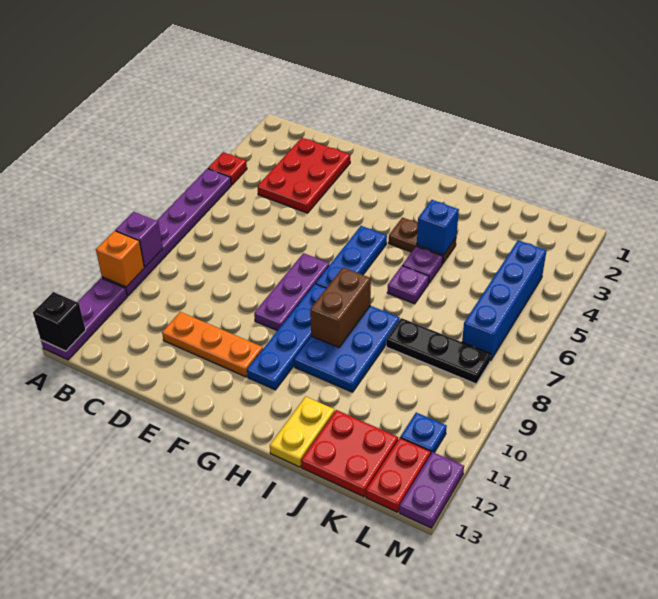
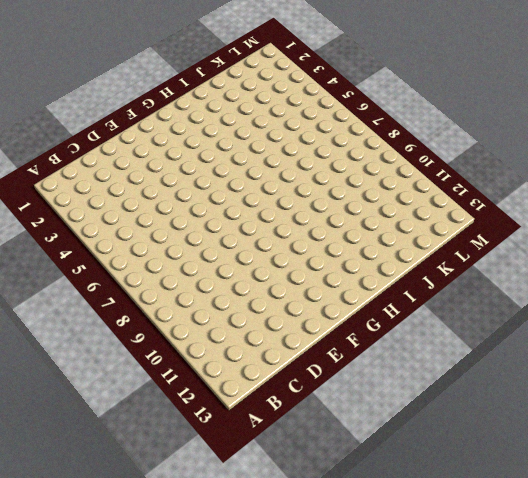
none -> red plate A4 level 1
none -> purple plate A5:A10 level 1
none -> purple plate A11:A13 level 1

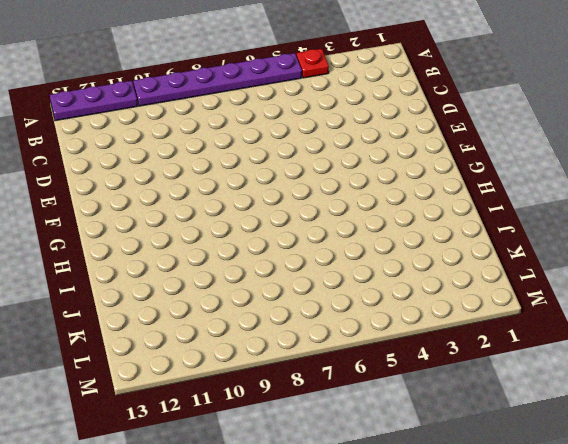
none -> red plate C2:D4 level 1
none -> orange plate D11:F11 level 1
none -> purple plate F7:F9 level 1

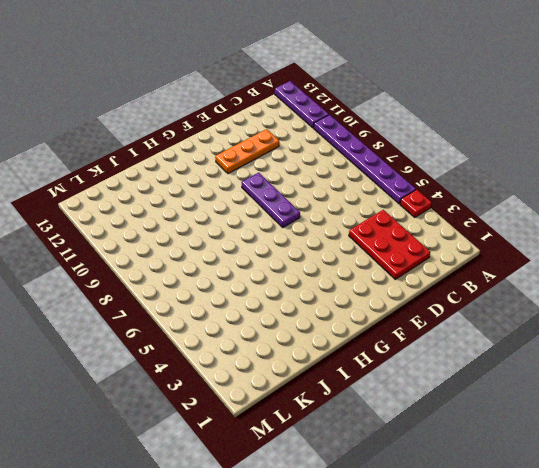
none -> blue plate G5:G7 level 1
none -> blue plate G8:G11 level 1
none -> brown plate H4:I4 level 1

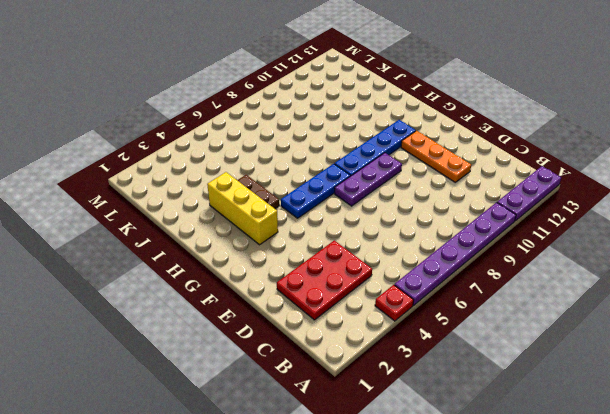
yellow brick G3:I3 level 1 -> none
none -> blue plate H8:I10 level 1
none -> purple plate I5 level 1
none -> purple plate I6 level 1

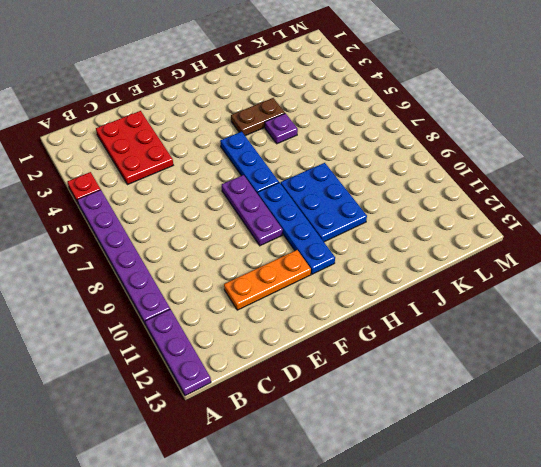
none -> purple plate I6 level 1
none -> yellow plate I12:I13 level 1
none -> black plate J8:L8 level 1

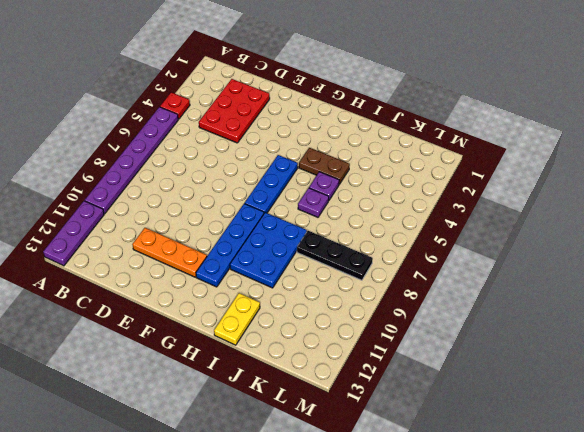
none -> purple plate F7:F9 level 1
none -> red plate J12:K13 level 1
none -> blue brick L4:L7 level 1

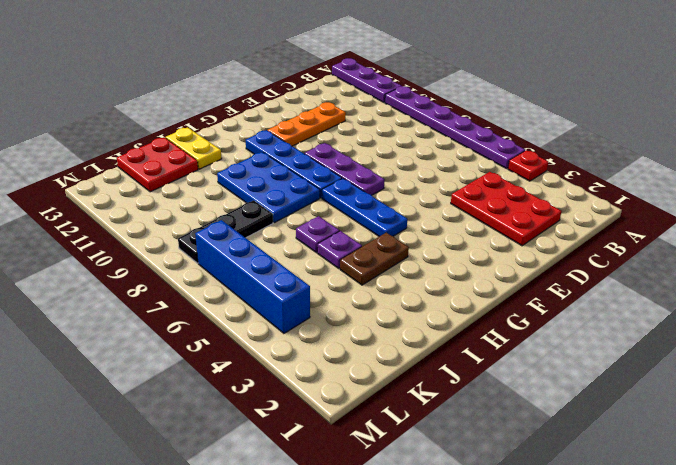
none -> blue plate L11 level 1
none -> red plate L12:L13 level 1
none -> purple plate M12:M13 level 1

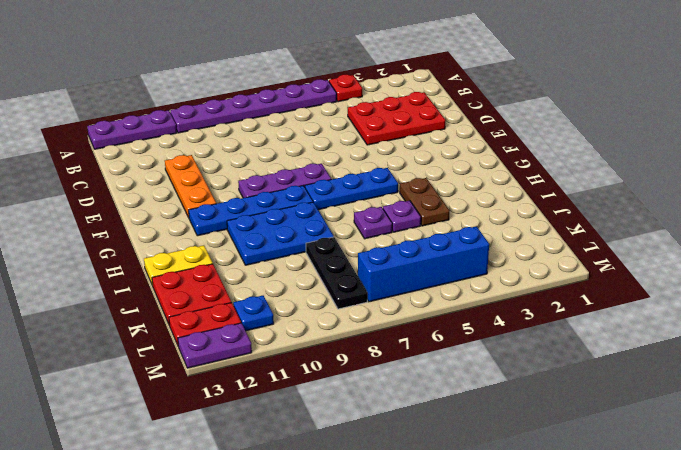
none -> purple brick A9 level 2
none -> orange brick A10 level 2
none -> black brick A13 level 2

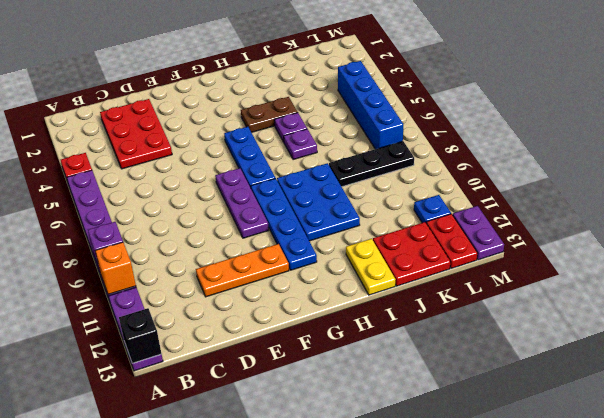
none -> brown brick H8:H9 level 2
none -> blue brick I4 level 2

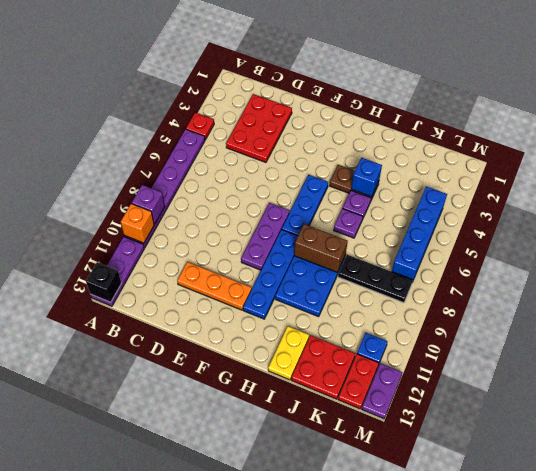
brown brick H8:I8 level 2 -> brown brick H8:H9 level 2

